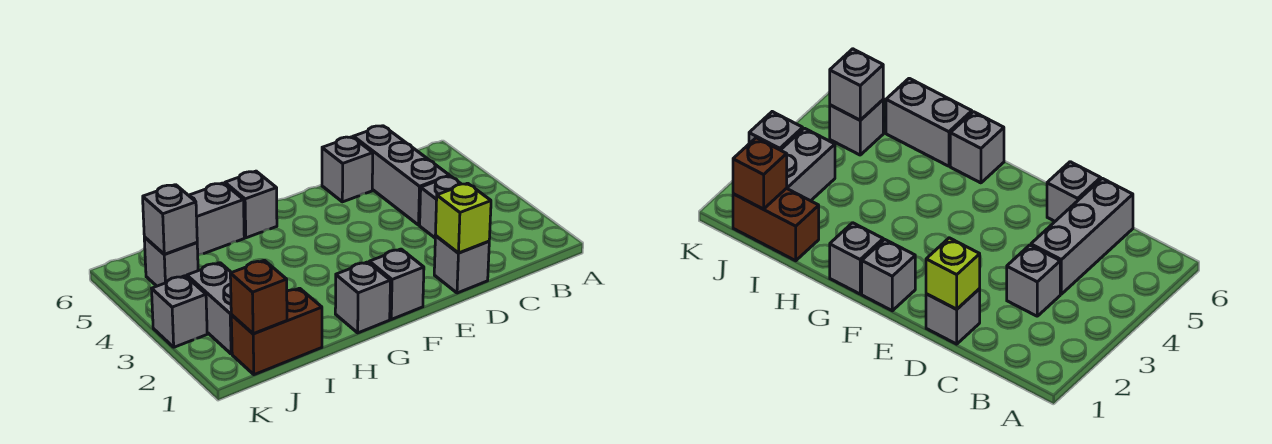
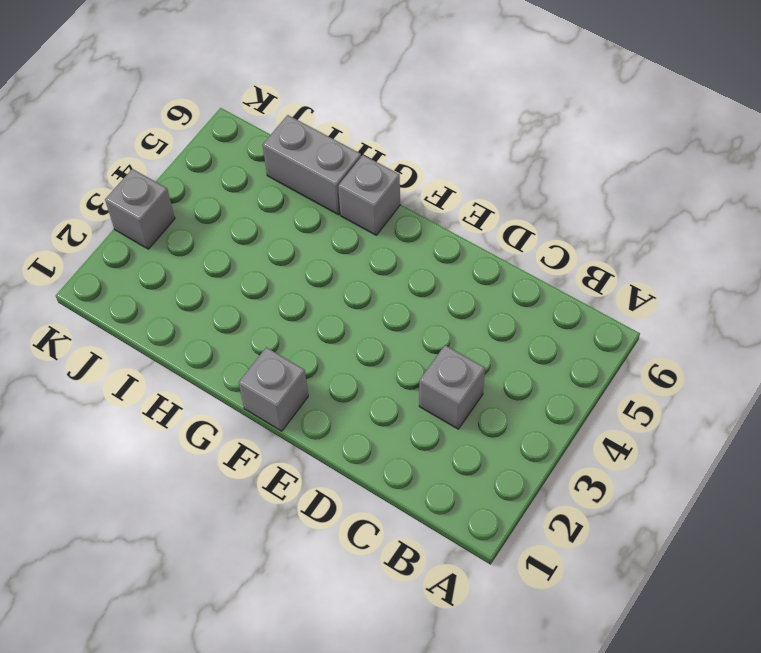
none -> grey brick C4:C6 level 1
none -> grey brick D1 level 1
none -> grey brick D6 level 1

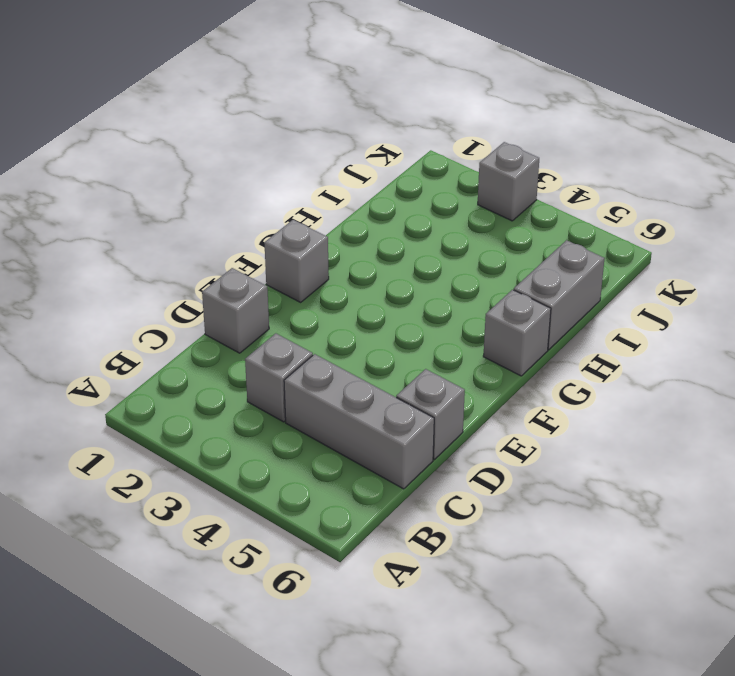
none -> grey brick G1 level 1
none -> brown brick I1:J1 level 1
none -> grey brick J2:J3 level 1

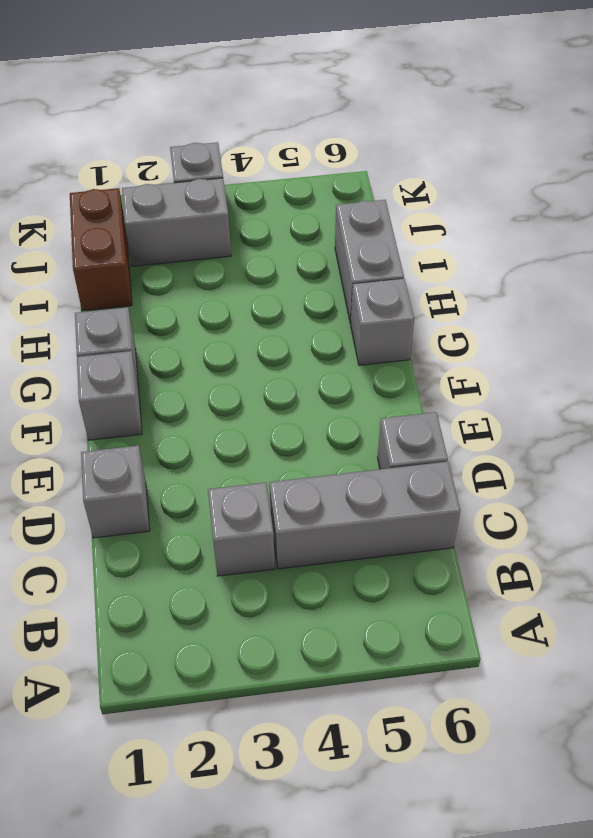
none -> grey brick J5 level 1
none -> lime brick D1 level 2
none -> brown brick J1 level 2

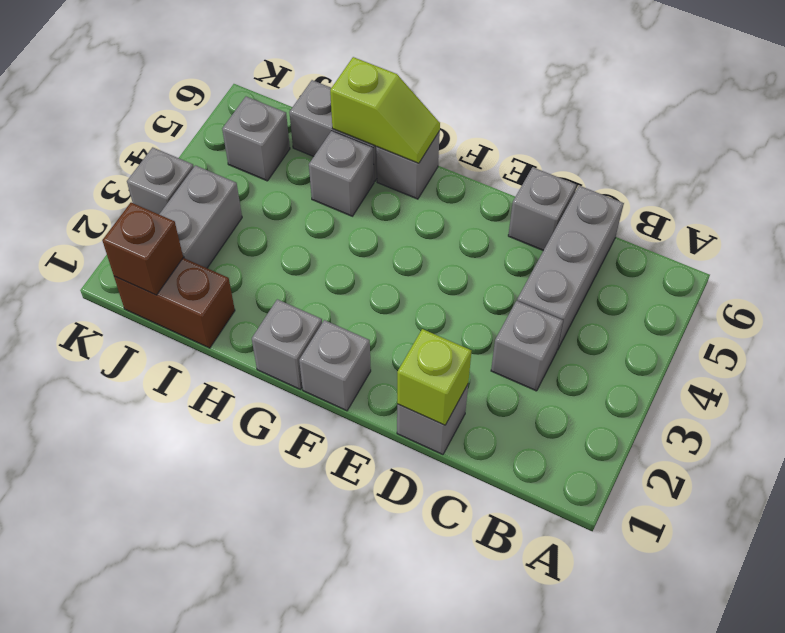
lime slope G6:H6 level 2 top H -> none
grey brick H5 level 1 -> grey brick J5 level 2

